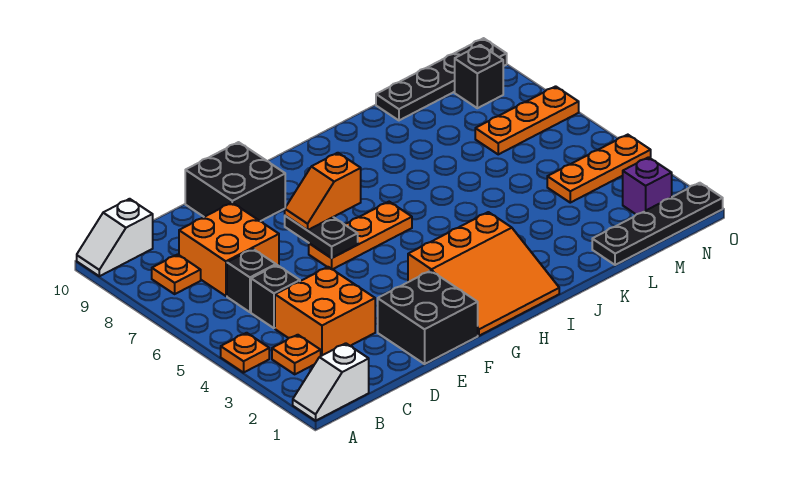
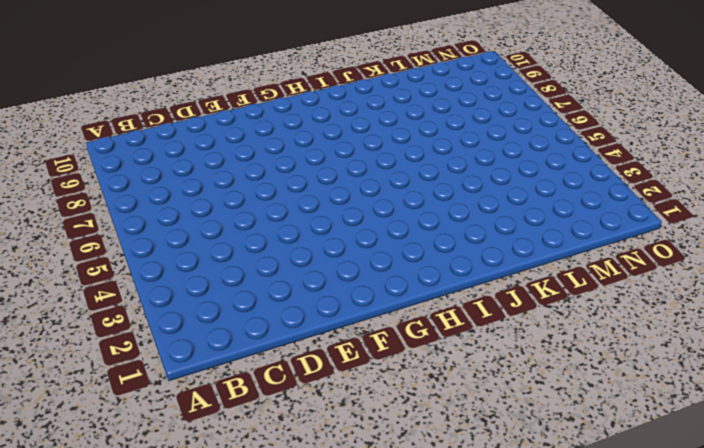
none -> white slope A1:B1 level 1 top B
none -> orange plate A4 level 1
none -> white slope A10:B10 level 1 top B

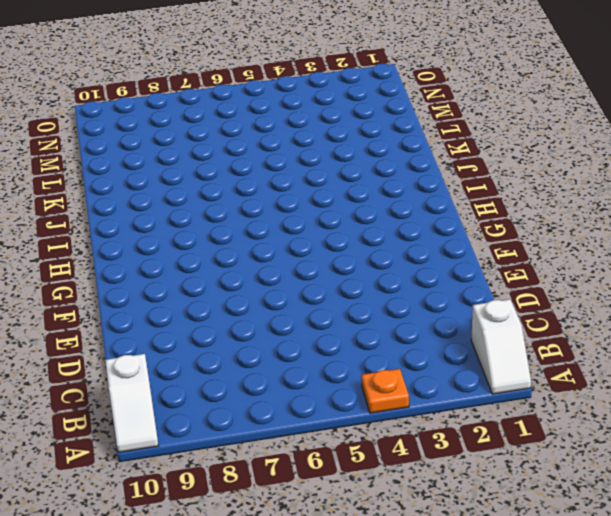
none -> orange plate B3 level 1
none -> orange plate B8 level 1
none -> orange brick C3:D4 level 1

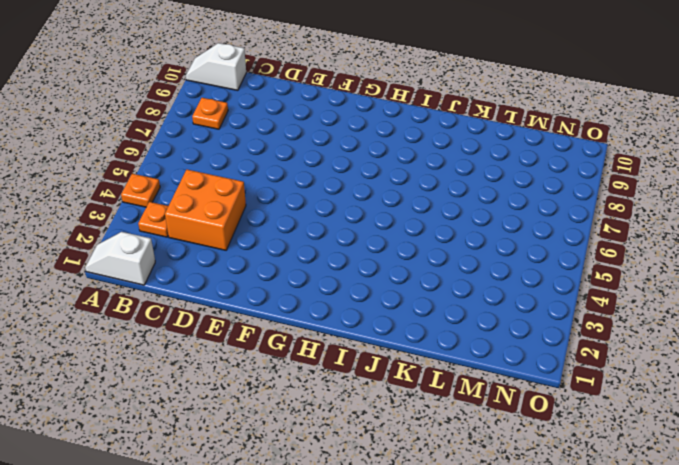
none -> black brick C5 level 1
none -> black brick C6 level 1
none -> orange brick C7:D8 level 1

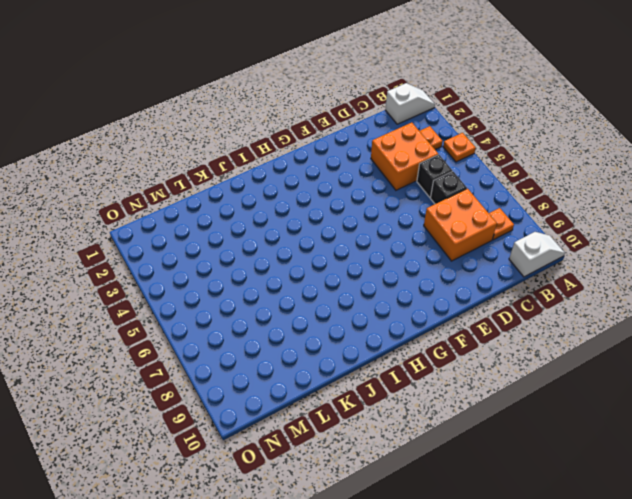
none -> black brick E1:F2 level 1
none -> black brick E9:F10 level 1
none -> orange plate F6:H6 level 1

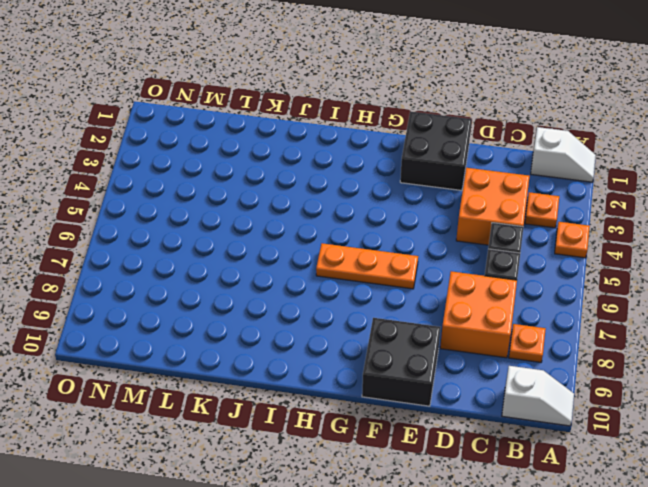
none -> orange slope G1:I3 level 1 top 3
none -> black plate L1:O1 level 1
none -> black plate L10:O10 level 1

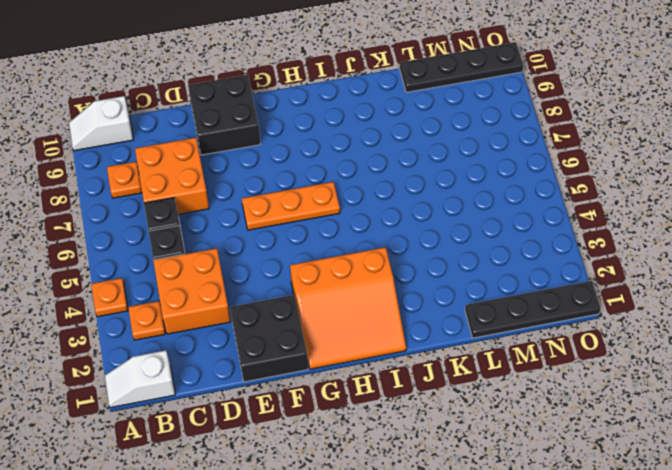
none -> orange plate M4:O4 level 1
none -> orange plate M7:O7 level 1
none -> purple brick N2 level 1

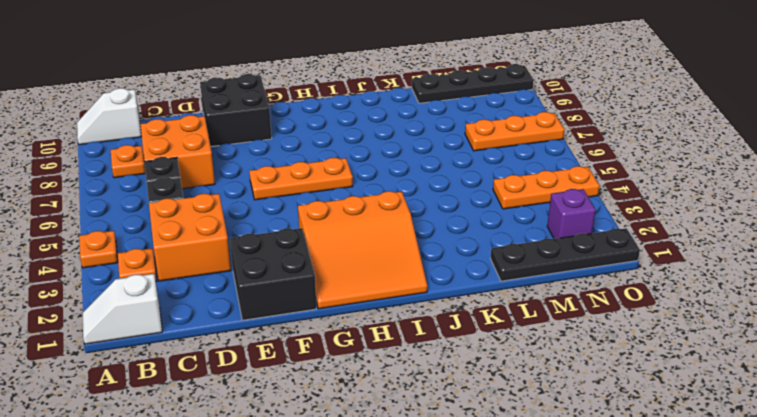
none -> black brick N9 level 1
none -> black plate F6:F7 level 2
none -> orange slope F7:G7 level 3 top G

